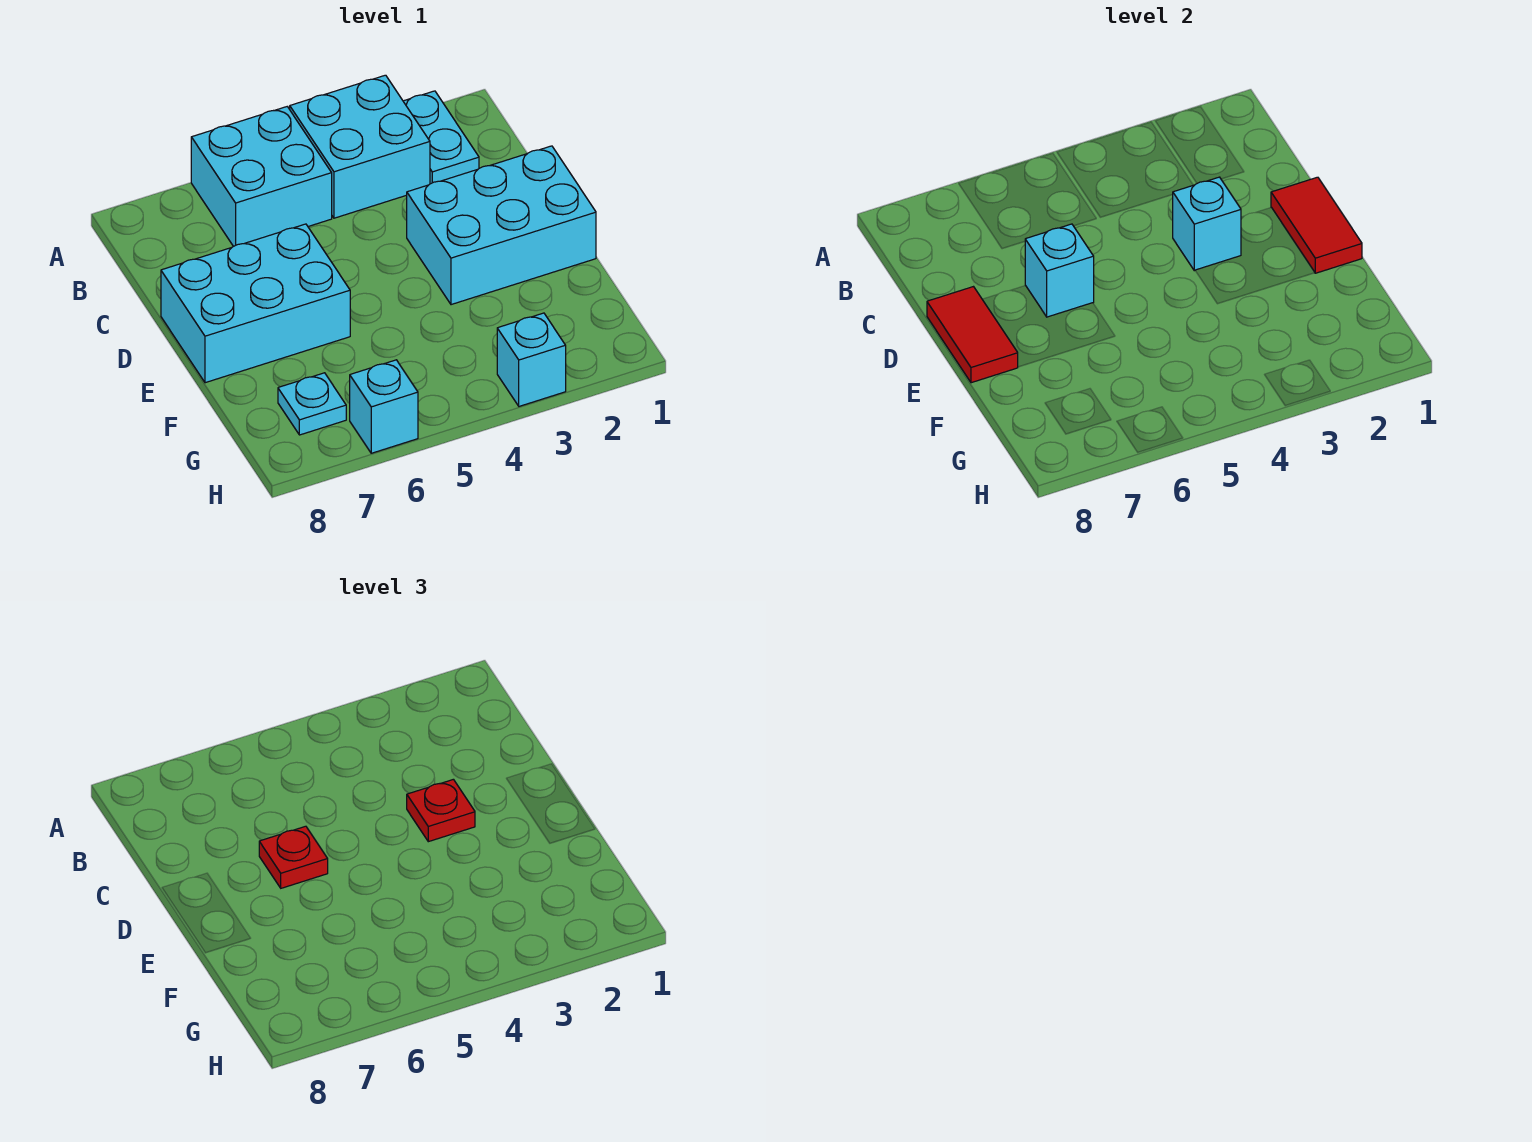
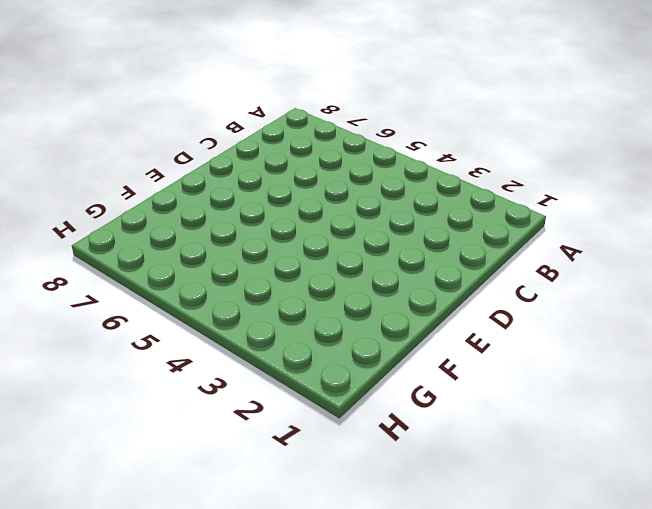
none -> cyan plate A2:B2 level 1
none -> cyan brick A3:B4 level 1
none -> cyan brick A5:B6 level 1

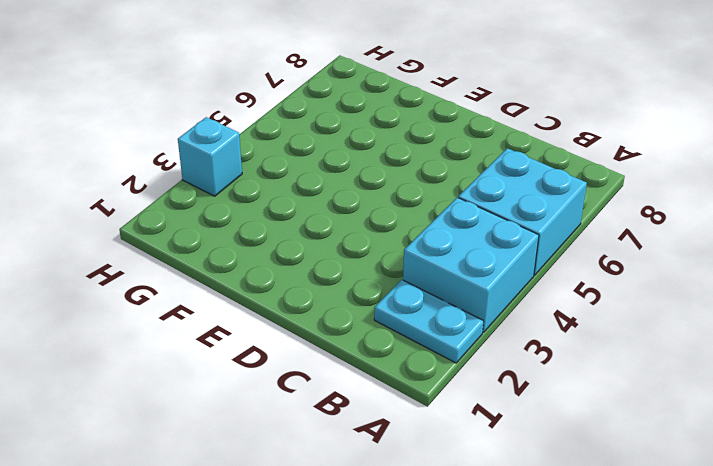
none -> cyan brick D1:E3 level 1
none -> cyan brick D6:E8 level 1
none -> cyan plate G7 level 1

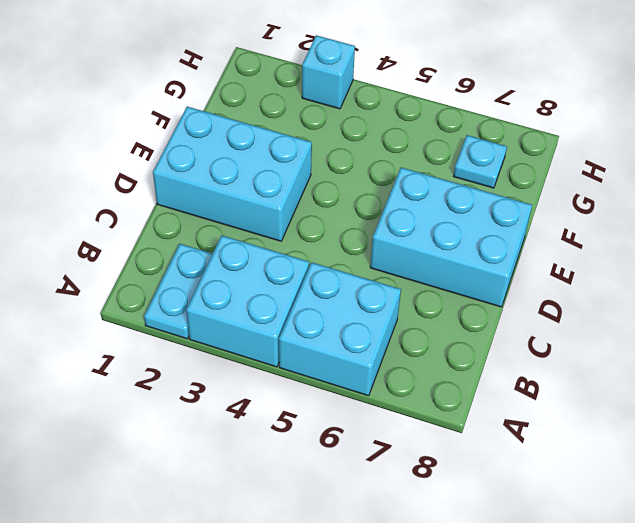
none -> cyan brick H6 level 1
none -> red tile D1:E1 level 2
none -> cyan brick D3 level 2

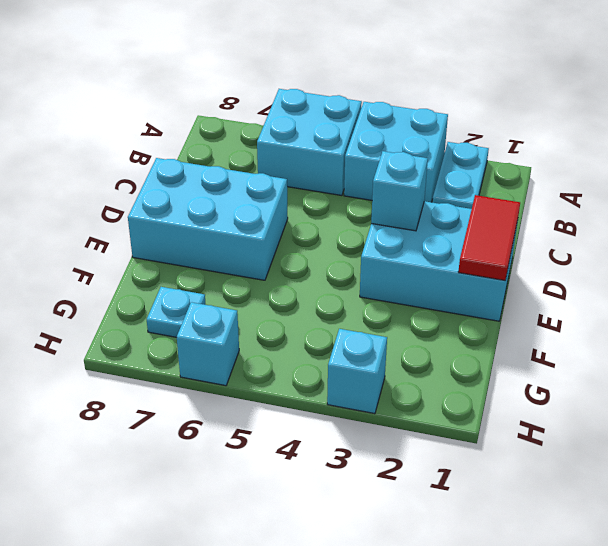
none -> cyan brick D6 level 2
none -> red tile D8:E8 level 2
none -> red plate D3 level 3

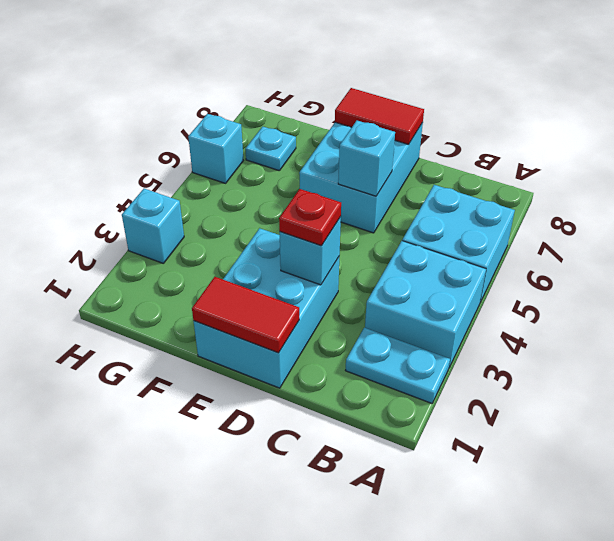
none -> red plate D6 level 3

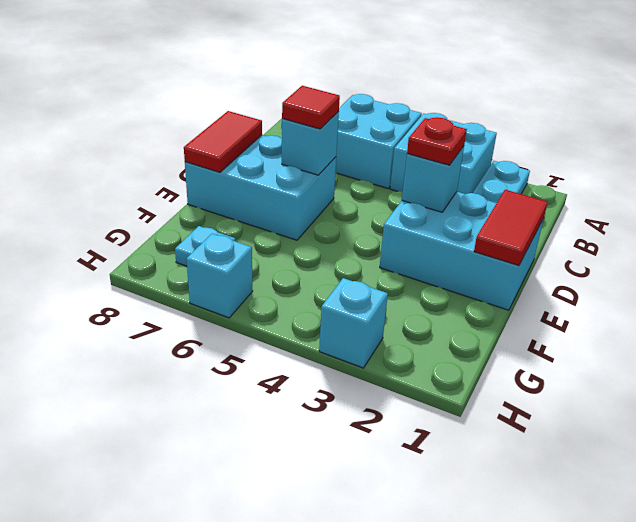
red tile D6 level 3 -> red plate D6 level 3

